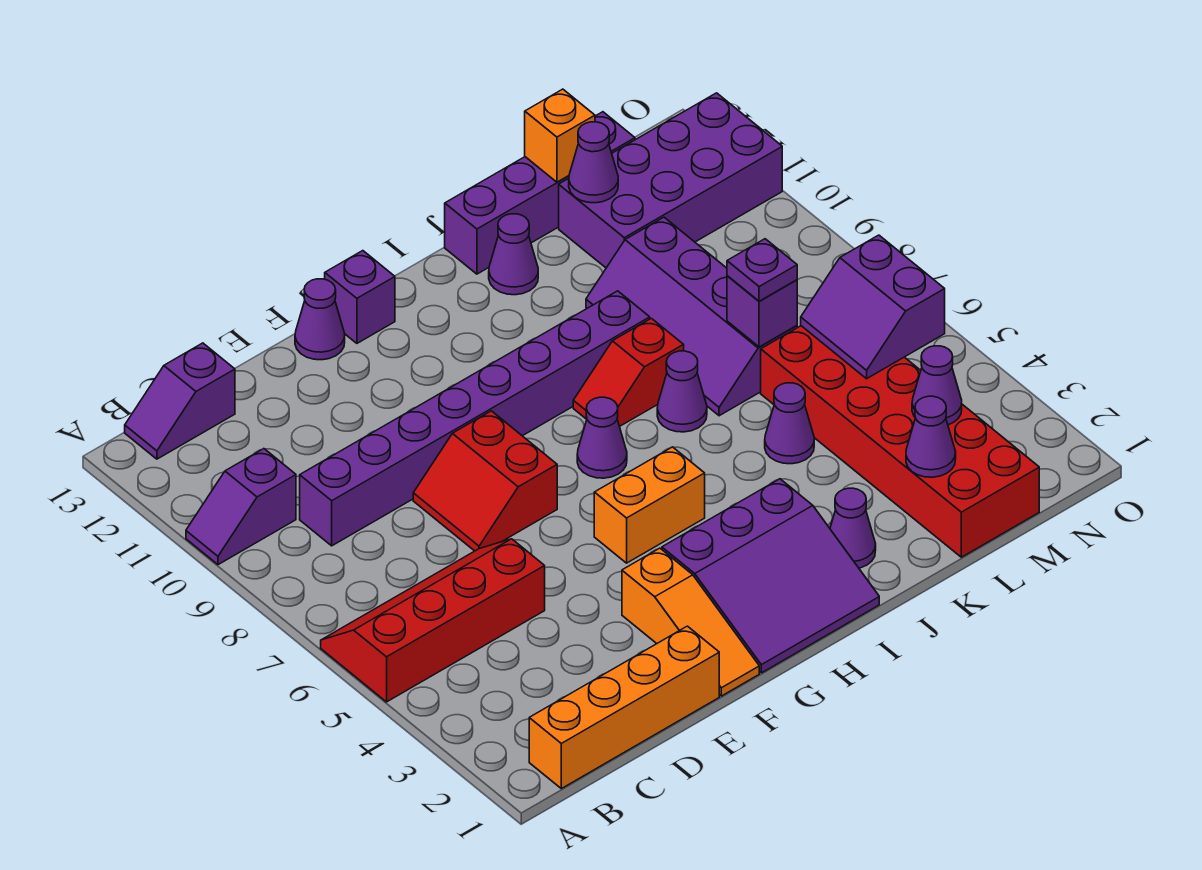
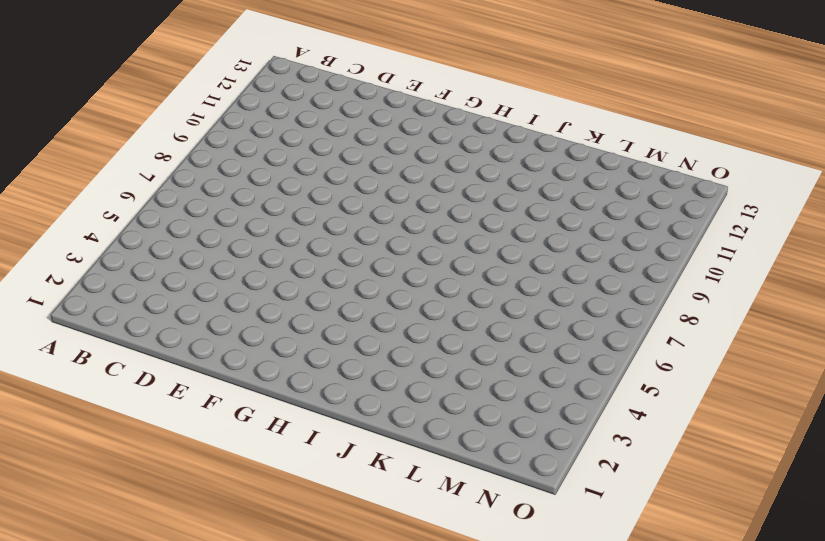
none -> red slope A5:D6 level 1 top 5
none -> purple slope A10:B10 level 1 top B
none -> orange brick B1:E1 level 1

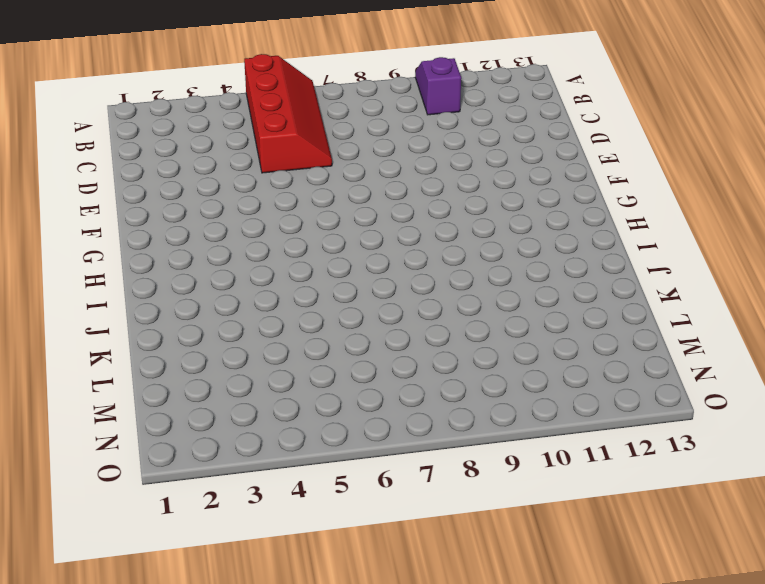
none -> orange brick B1:E1 level 1
none -> purple slope B13:C13 level 1 top C
none -> purple brick C9:J9 level 1

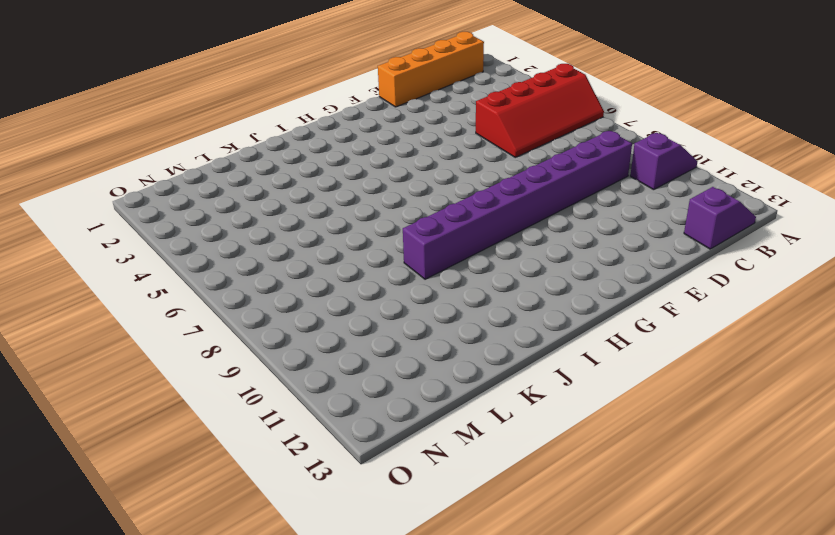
none -> red slope E7:F8 level 1 top F
none -> orange slope F1:F3 level 1 top 3
none -> purple cone F13 level 1

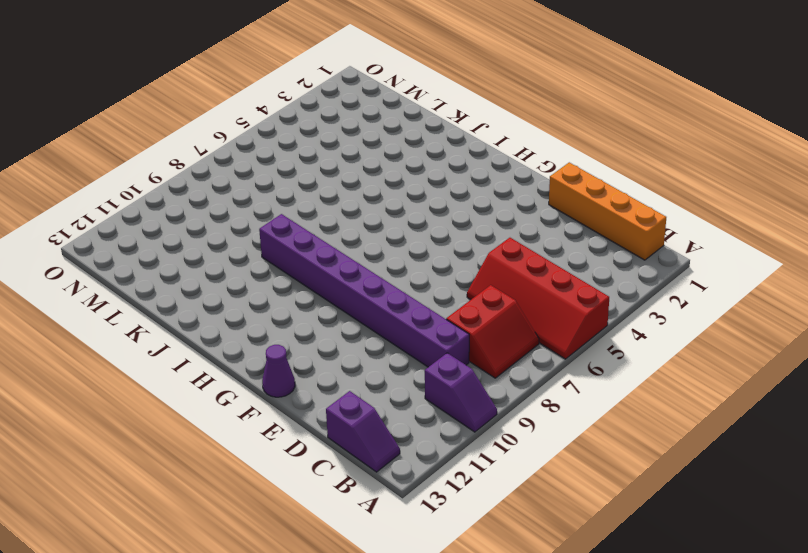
red slope B7:C8 level 1 top C -> red slope E7:F8 level 1 top F
none -> orange slope F1:F3 level 1 top 3
none -> purple slope G1:I3 level 1 top 3
none -> orange brick G5:H5 level 1

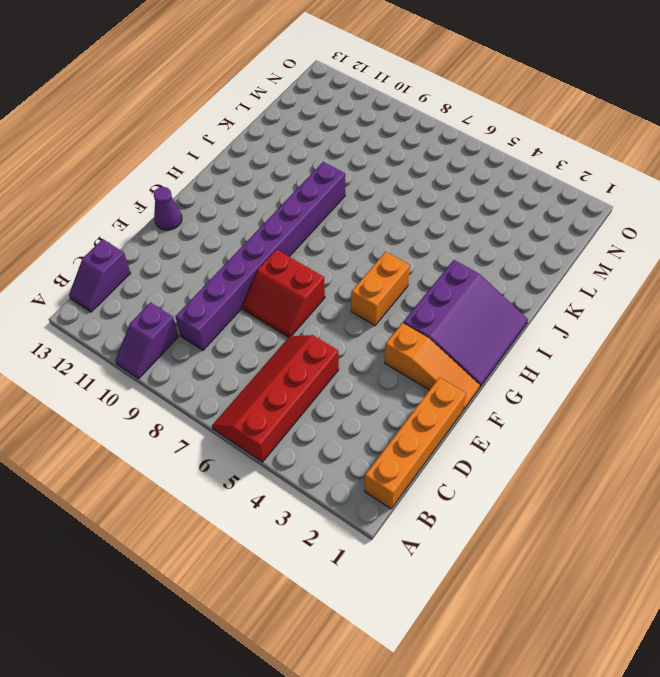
none -> purple brick G13 level 1
none -> purple cone H7 level 1
none -> red slope I8:J8 level 1 top J

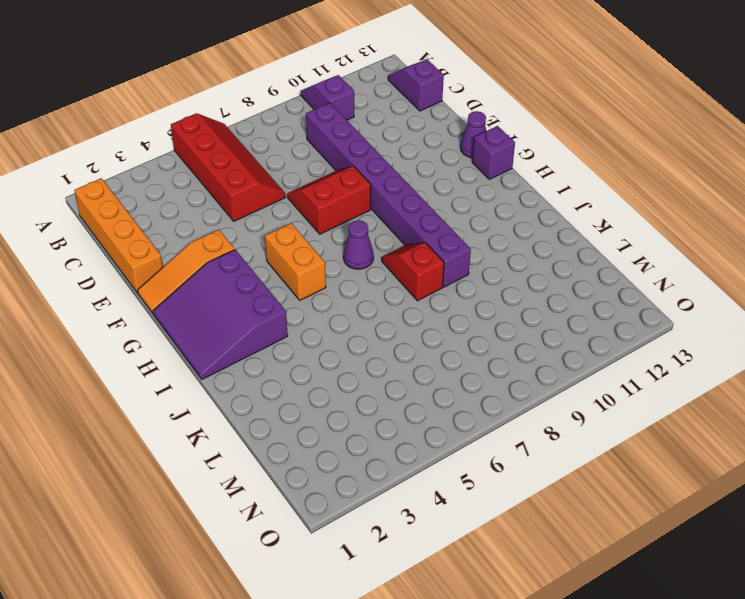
none -> purple cone J2 level 1
none -> purple cone J7 level 1
none -> purple cone J12 level 1

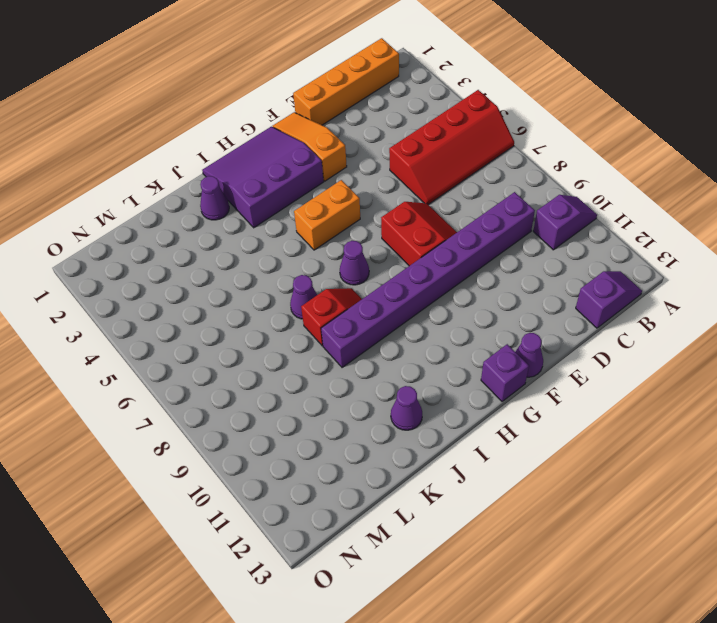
none -> purple brick J13:M13 level 1
none -> purple cone K5 level 1
none -> purple slope K7:L10 level 1 top L

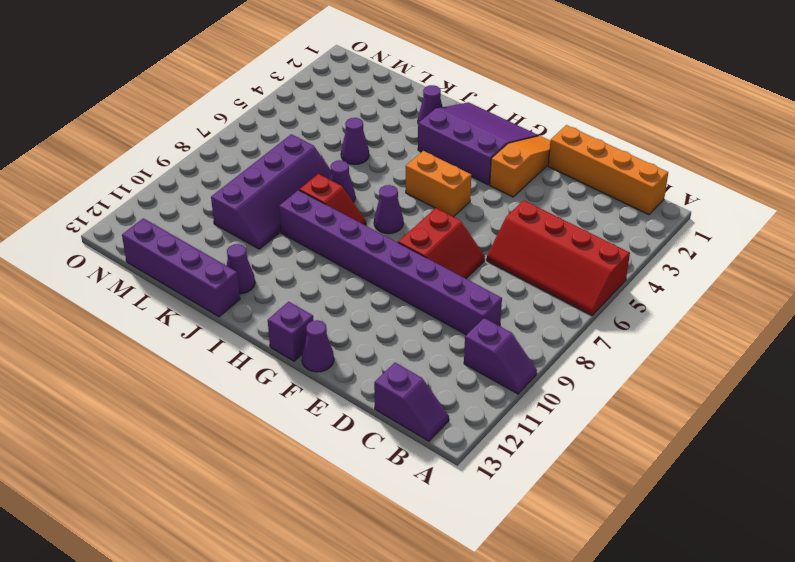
none -> red brick L1:M6 level 1
none -> purple brick L11:O12 level 1
none -> purple cone L2 level 2

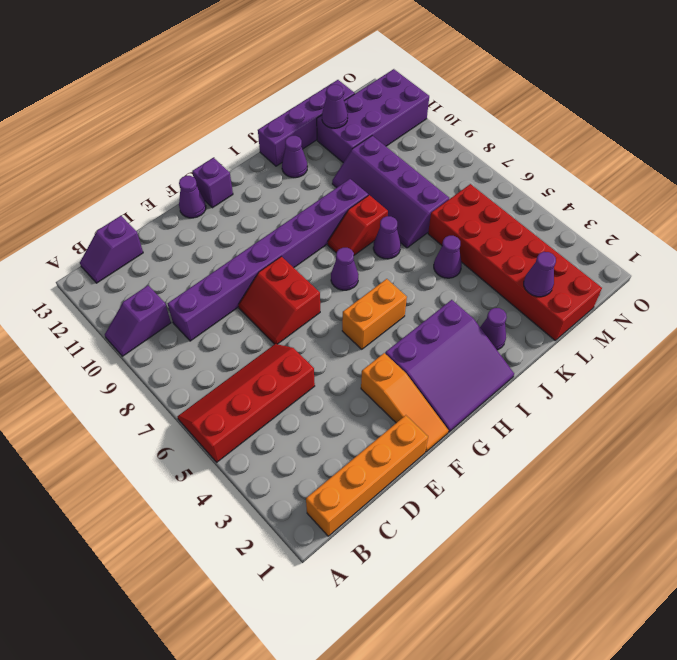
none -> purple brick L7 level 2
none -> orange brick L13 level 2
none -> purple cone M3 level 2

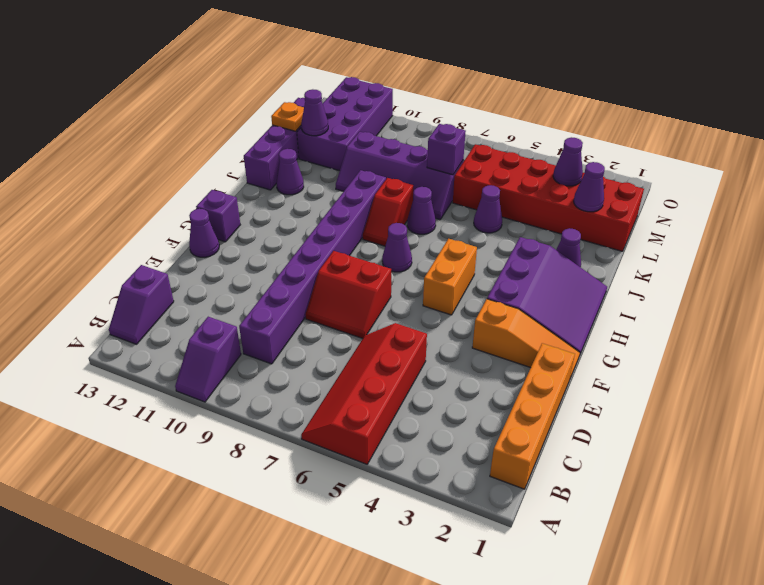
orange plate L13 level 2 -> orange brick L13 level 2
none -> purple slope M5:N6 level 2 top N
none -> purple plate L7 level 3

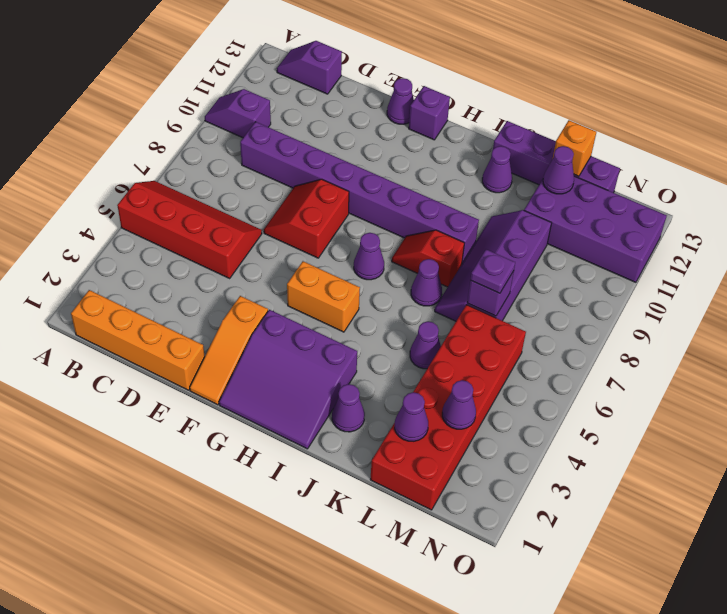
none -> purple slope M5:N6 level 2 top N

